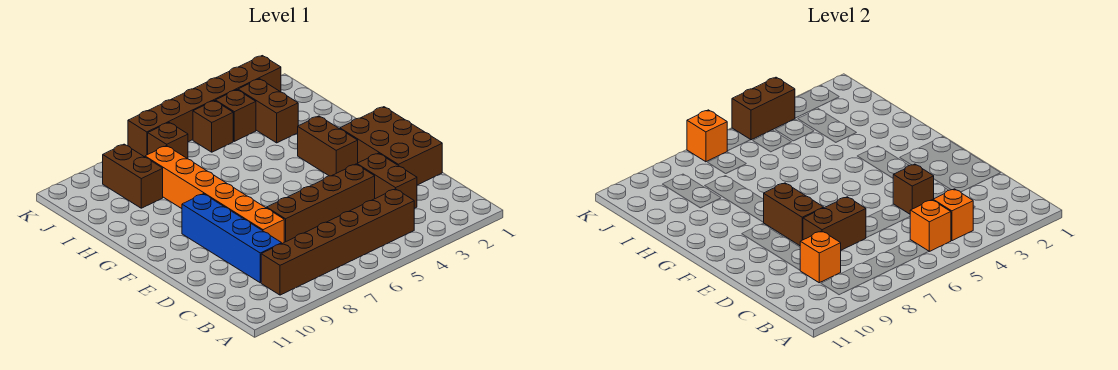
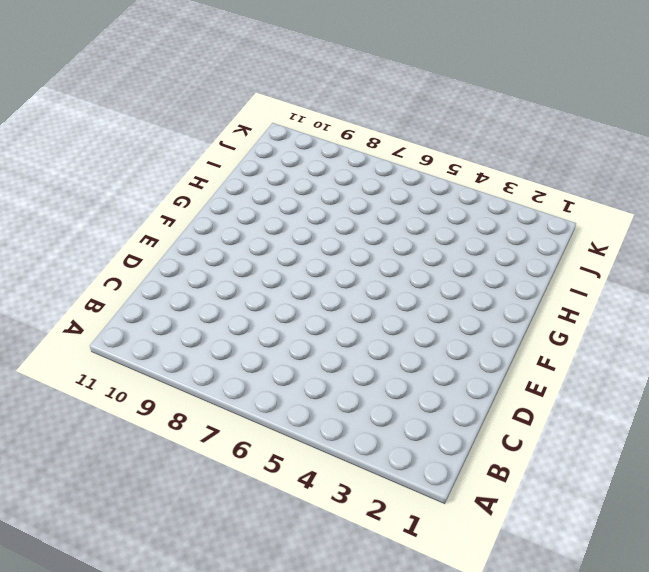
none -> brown brick B4:B9 level 1
none -> brown brick C3:D3 level 1
none -> blue brick C9:F9 level 1

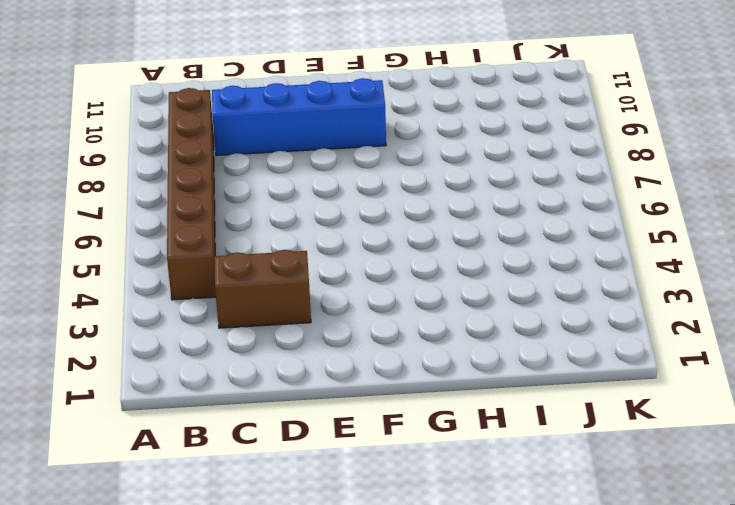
none -> brown brick D1:F2 level 1
none -> brown brick D4:D7 level 1
none -> orange brick D8:I8 level 1

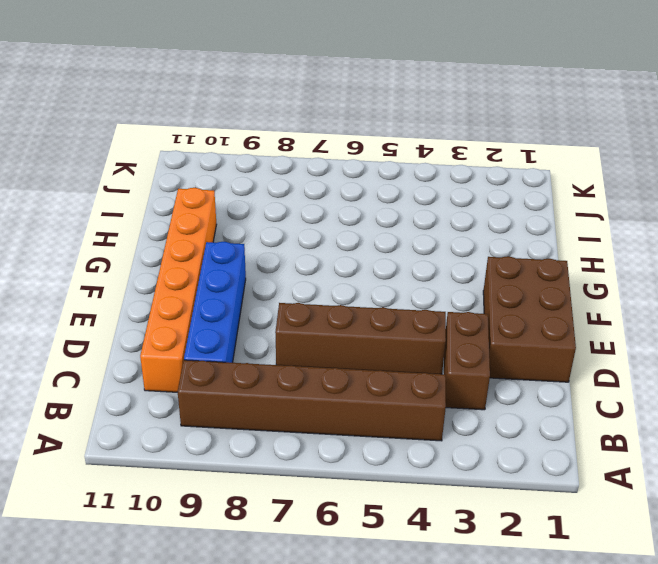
orange brick C10:H10 level 1 -> orange brick D8:I8 level 1
none -> brown brick F3:G3 level 1
none -> brown brick I3:J3 level 1
none -> brown brick I9:J9 level 1

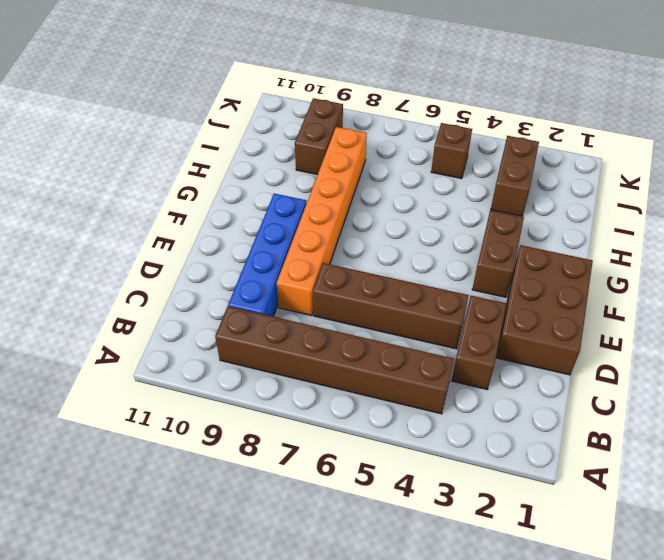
none -> brown brick J4 level 1
none -> brown brick J7 level 1
none -> brown brick K2:K7 level 1

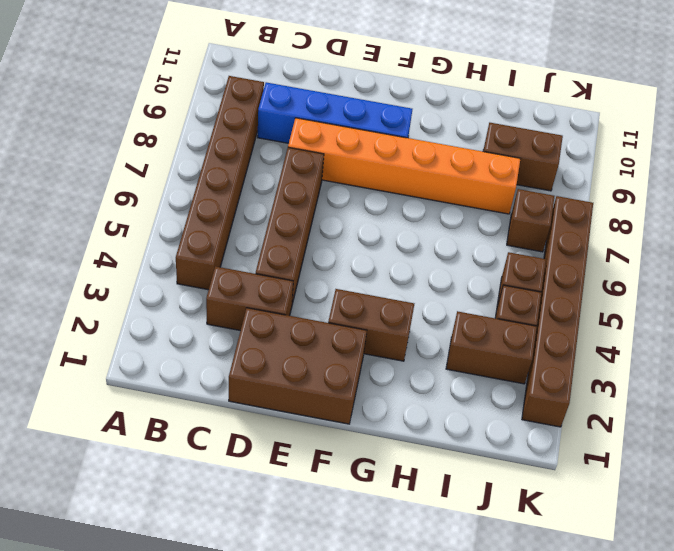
none -> orange brick B4 level 2
none -> orange brick B5 level 2
none -> orange brick C9 level 2

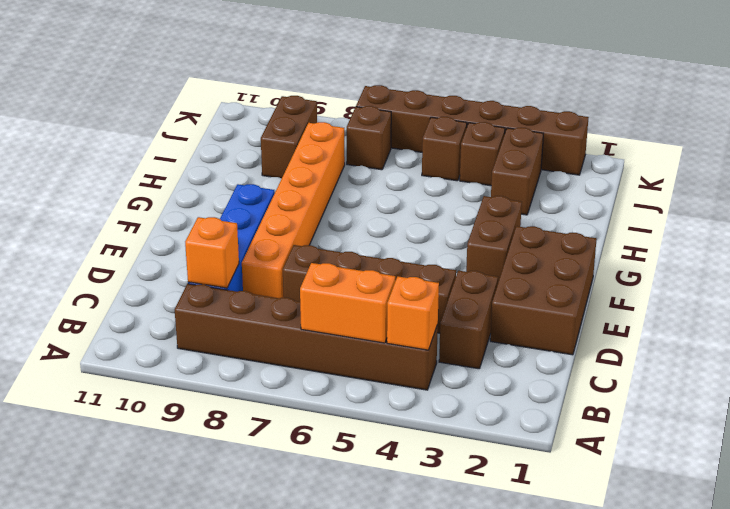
orange brick B5:B6 level 2 -> orange brick B5 level 2
none -> brown brick D4 level 2
none -> brown brick D7:D8 level 2
none -> brown brick E8:F8 level 2

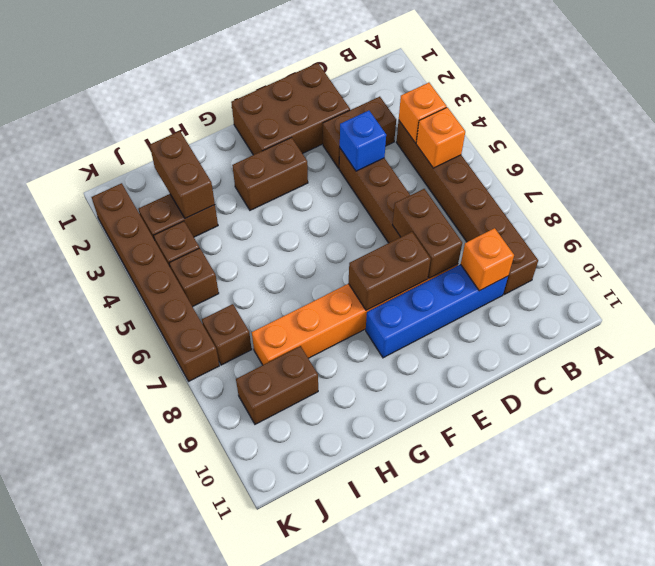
blue brick D4 level 2 -> brown brick D4 level 2
brown brick I2:I3 level 2 -> brown brick K4:K5 level 2
none -> orange brick K7 level 2

